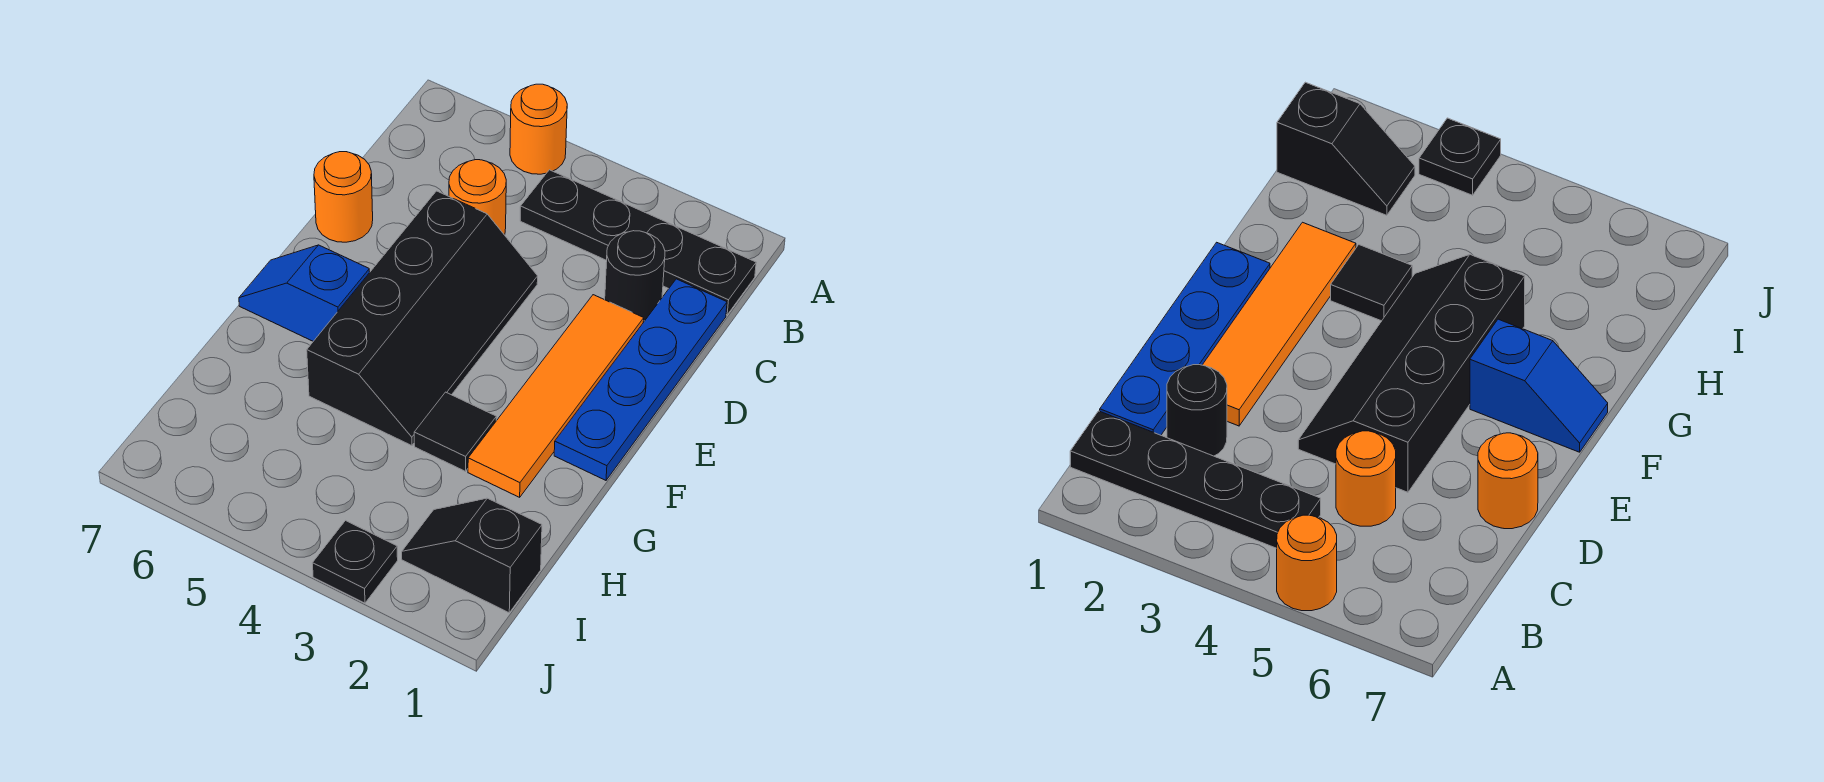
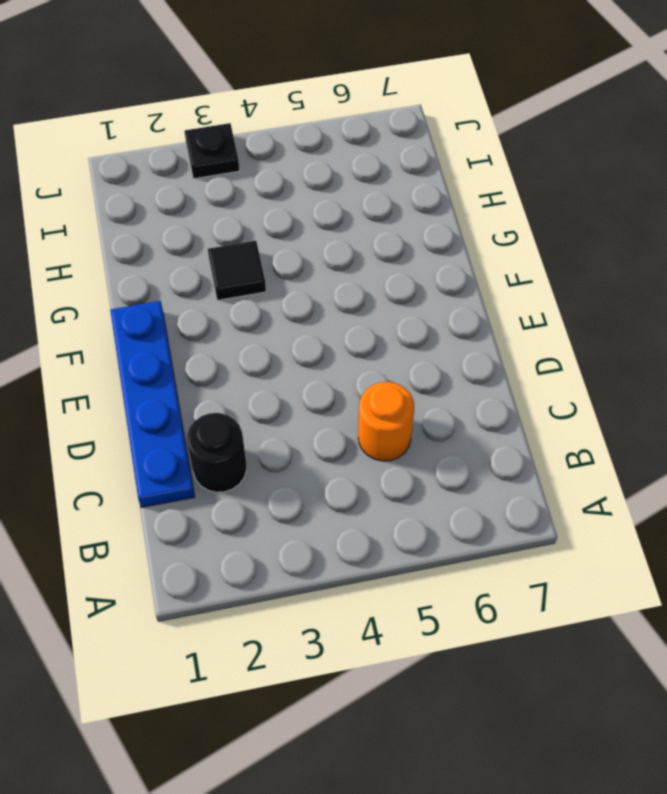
none -> orange round brick A5 level 1
none -> black plate B1:B4 level 1
none -> orange tile D2:G2 level 1

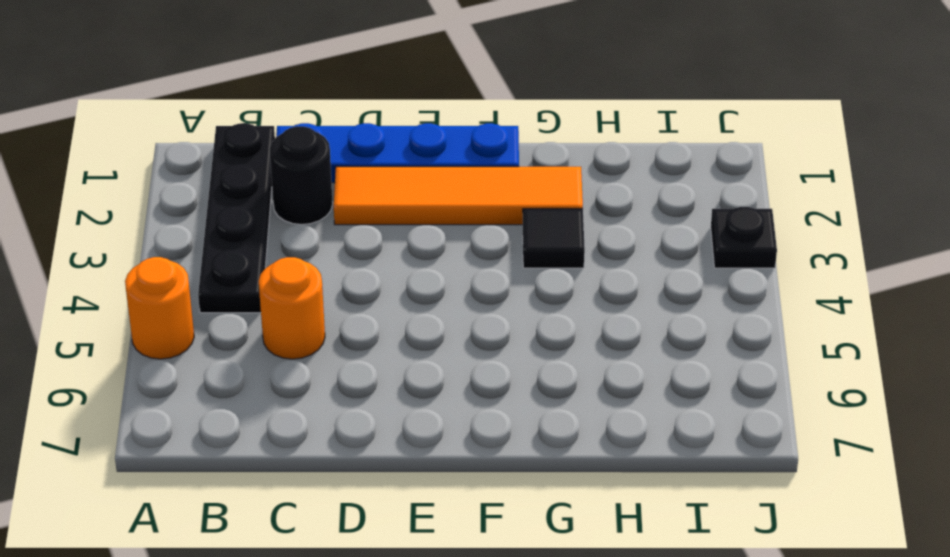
none -> black slope D4:G5 level 1 top 5
none -> orange round brick D7 level 1
none -> blue slope F6:F7 level 1 top 6

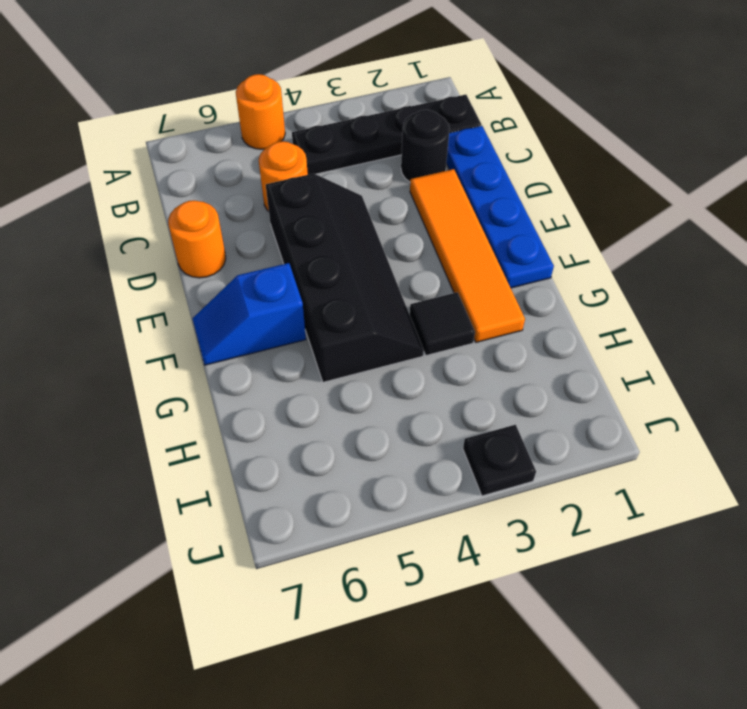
none -> black slope I1:I2 level 1 top 1

